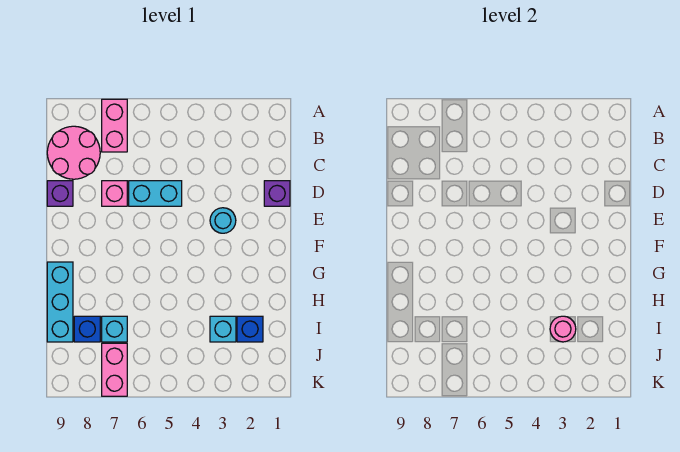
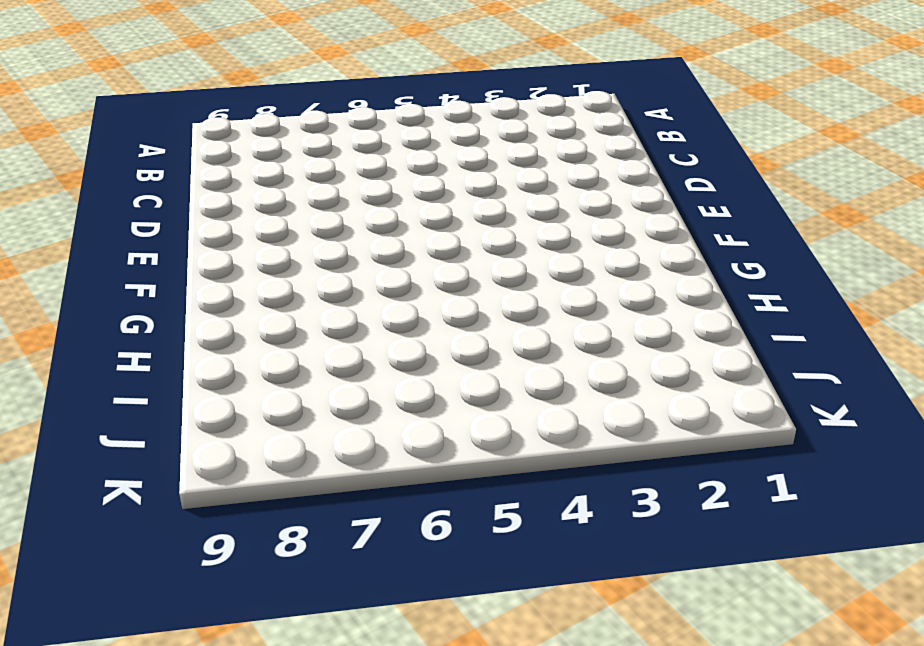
none -> pink brick A7:B7 level 1
none -> pink round brick B8:C9 level 1
none -> purple brick D1 level 1

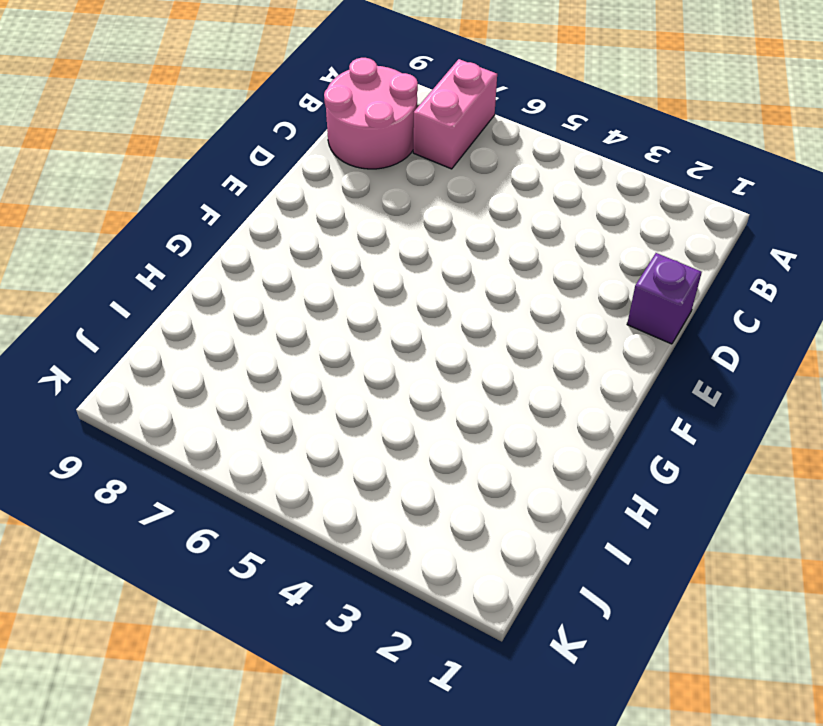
none -> cyan brick D5:D6 level 1
none -> pink brick D7 level 1
none -> purple brick D9 level 1

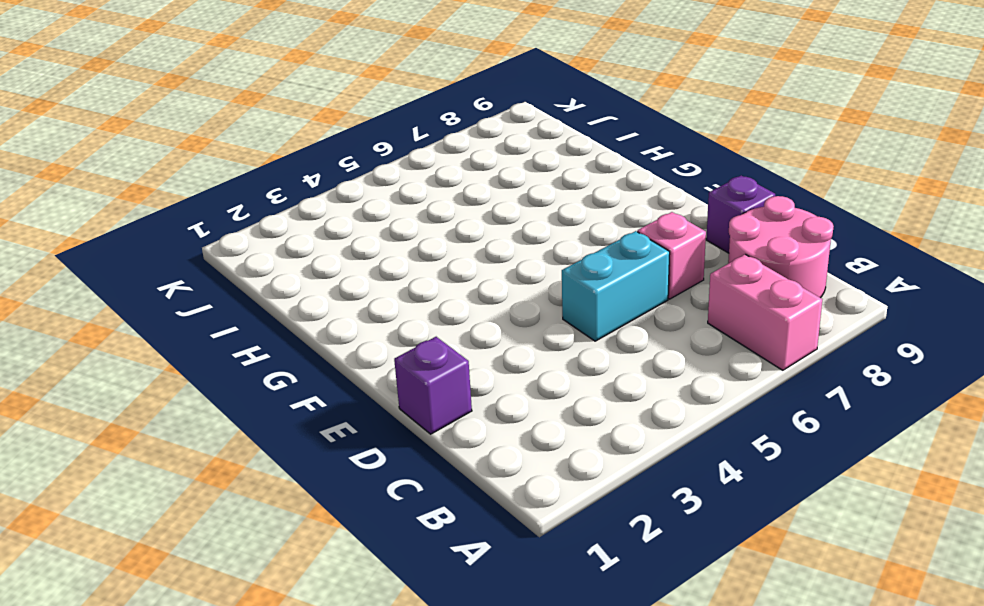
none -> cyan round brick E3 level 1
none -> cyan brick G9:I9 level 1
none -> blue brick I2 level 1

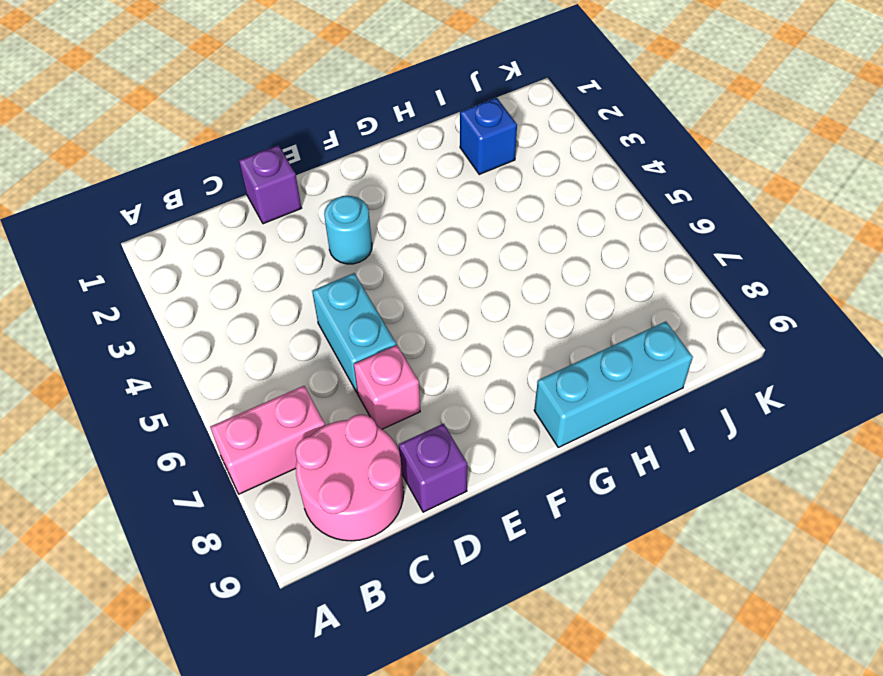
none -> cyan brick I3 level 1
none -> cyan brick I7 level 1
none -> blue brick I8 level 1

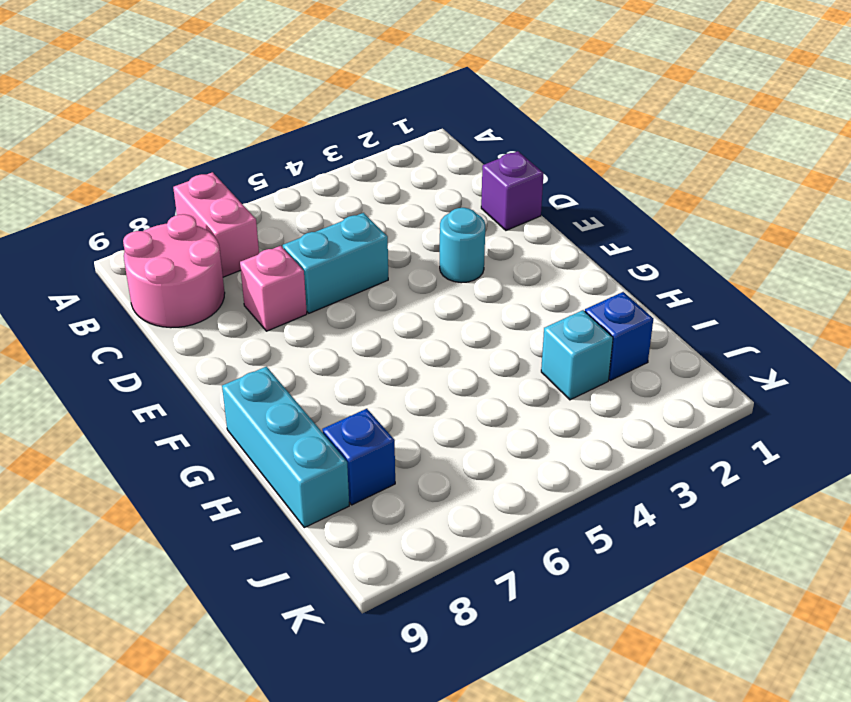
none -> purple brick D9 level 1
none -> cyan brick I7 level 1
none -> pink brick J7:K7 level 1

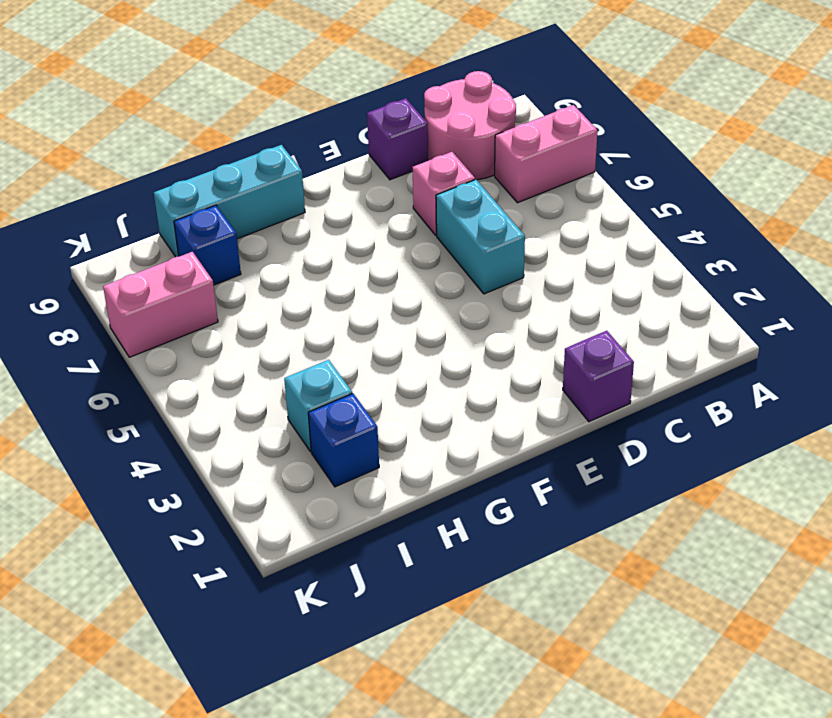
none -> cyan round brick E3 level 1
none -> cyan brick I7 level 1
none -> pink round brick I3 level 2

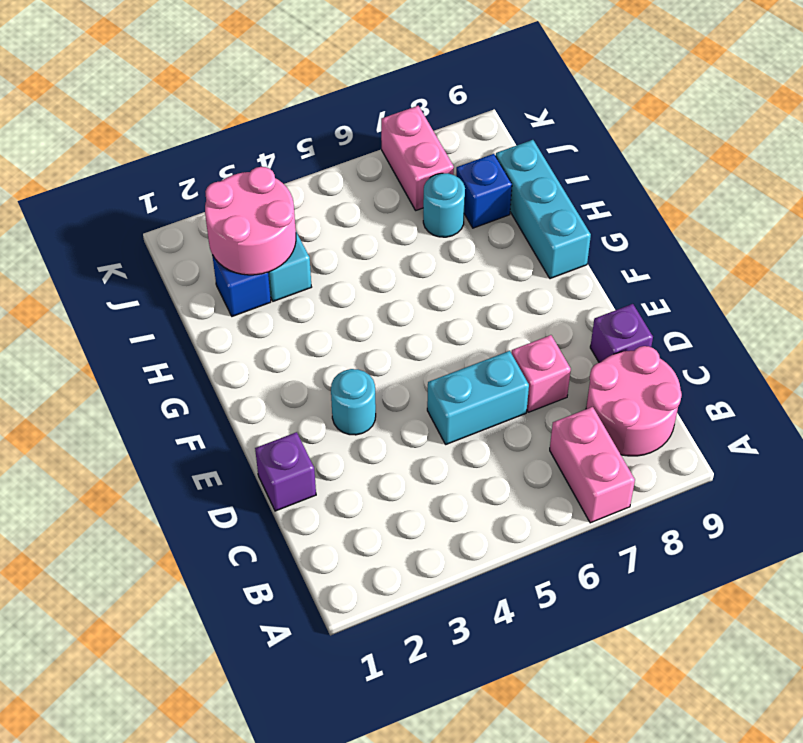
pink round brick I2:J3 level 2 -> pink round brick I3 level 2
cyan round brick I7 level 1 -> cyan brick I7 level 1

